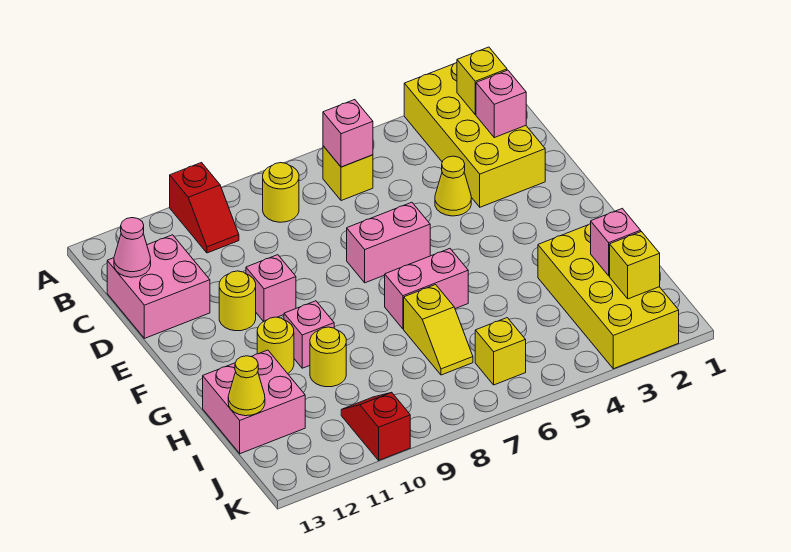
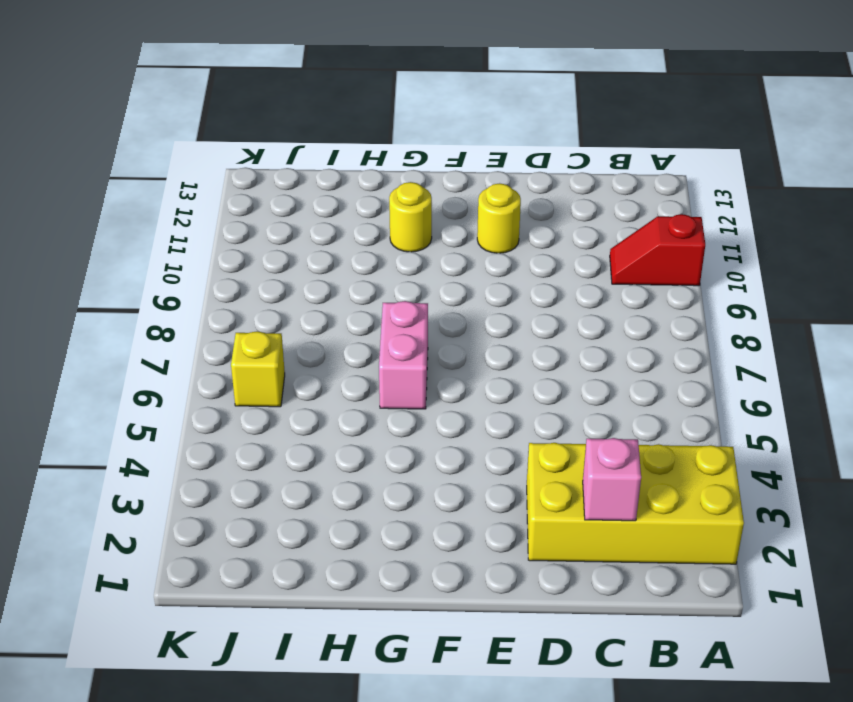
none -> yellow brick B6 level 1
none -> yellow round brick B8 level 1
none -> pink brick C12:D13 level 1

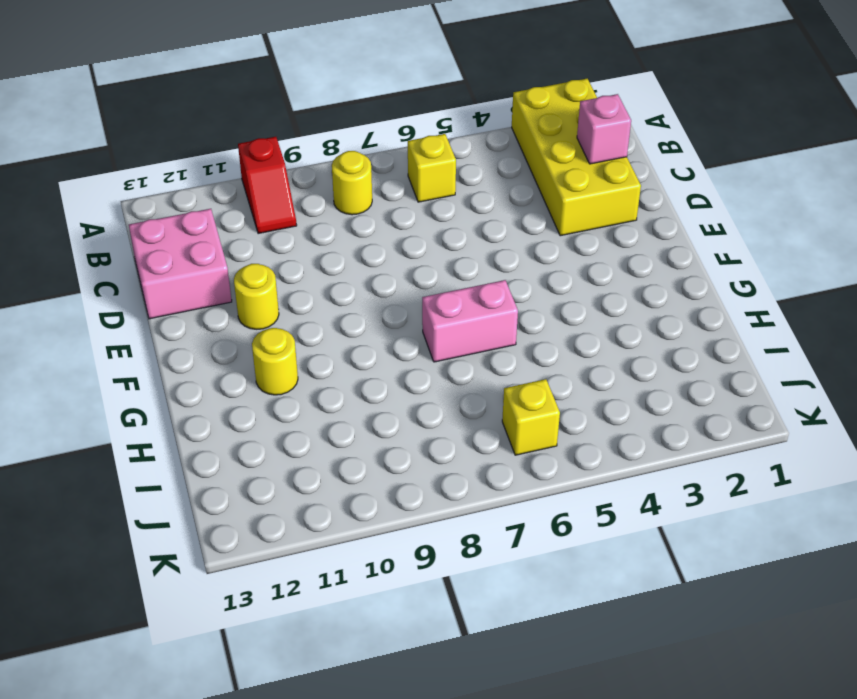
none -> yellow cone D4 level 1
none -> pink brick E6:E7 level 1
none -> pink brick E10 level 1

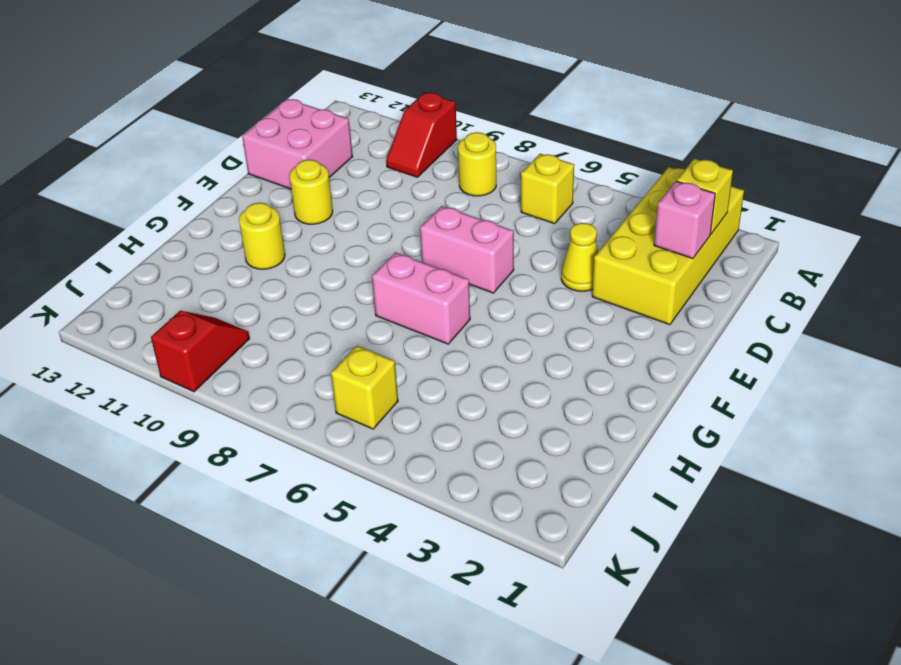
none -> pink brick E10 level 1
none -> pink brick G10 level 1
none -> yellow brick H2:K3 level 1

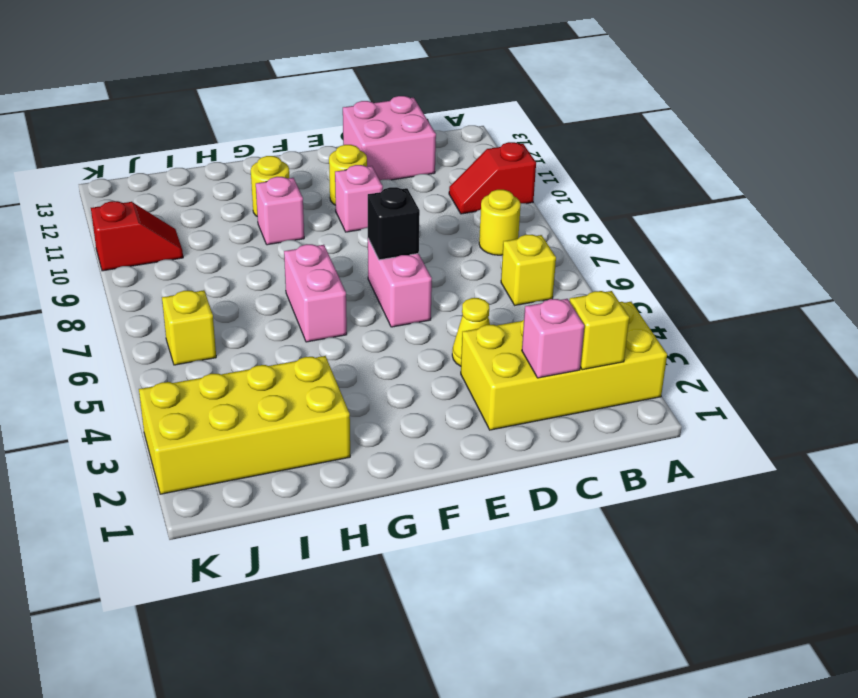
black brick E7 level 2 -> none
none -> yellow slope H7:I7 level 1 top H
none -> yellow round brick H10 level 1
none -> pink brick H12:I13 level 1

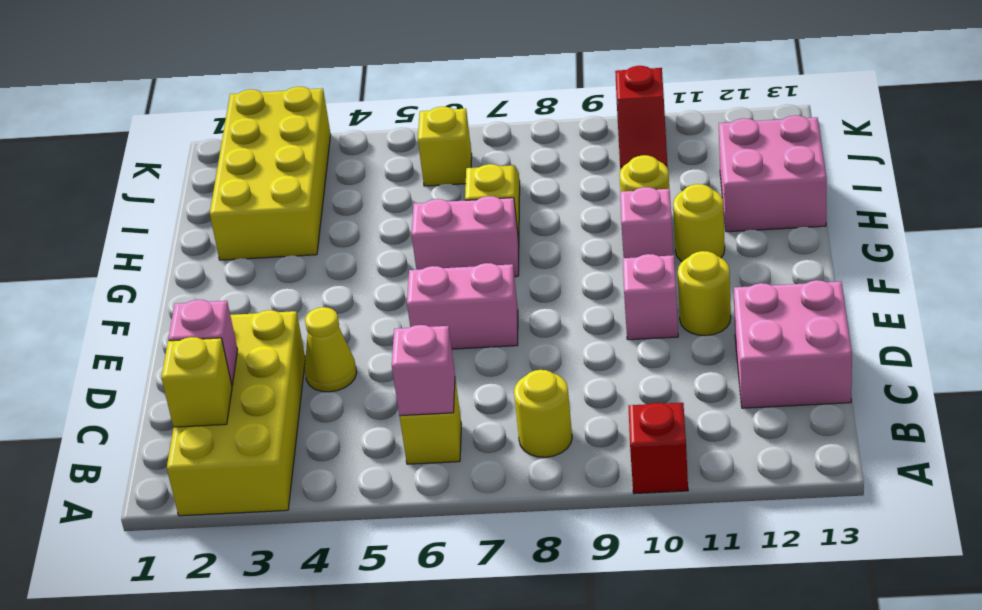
none -> pink cone C13 level 2
none -> pink brick I2 level 2
none -> yellow cone I13 level 2

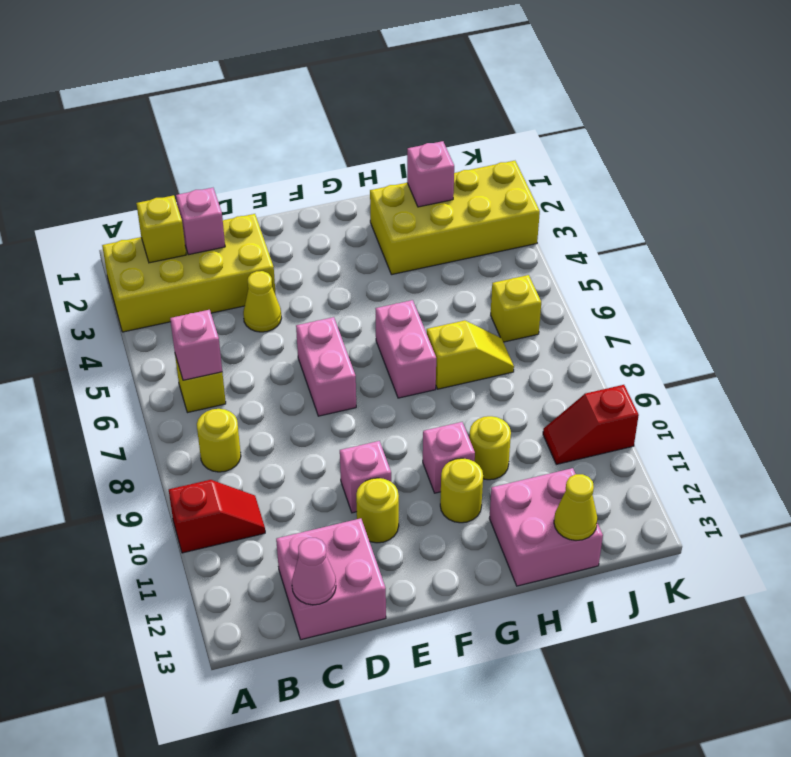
none -> yellow brick J2 level 2

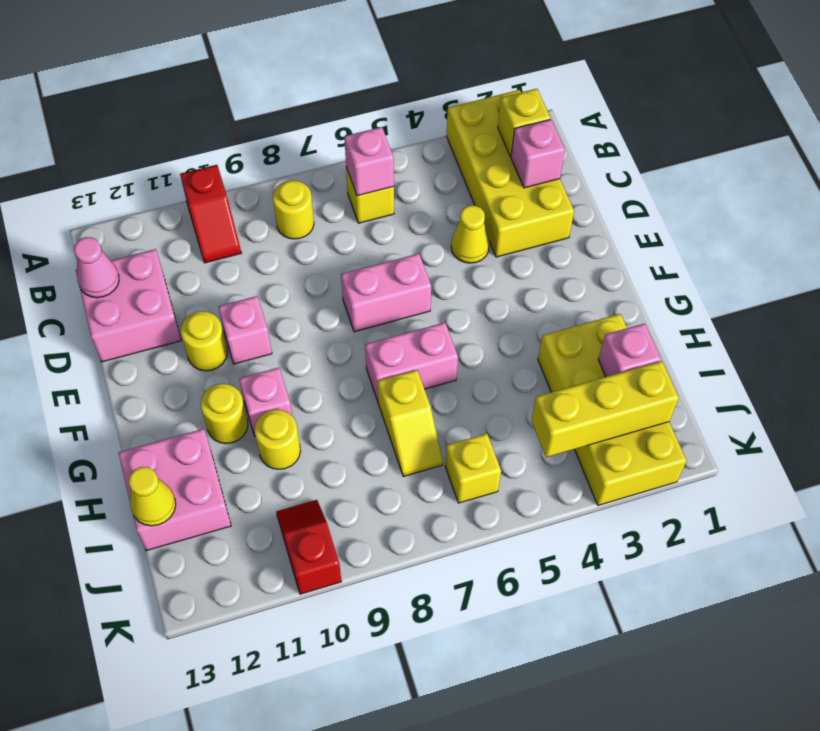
yellow brick J2:J4 level 2 -> yellow brick J2 level 2

